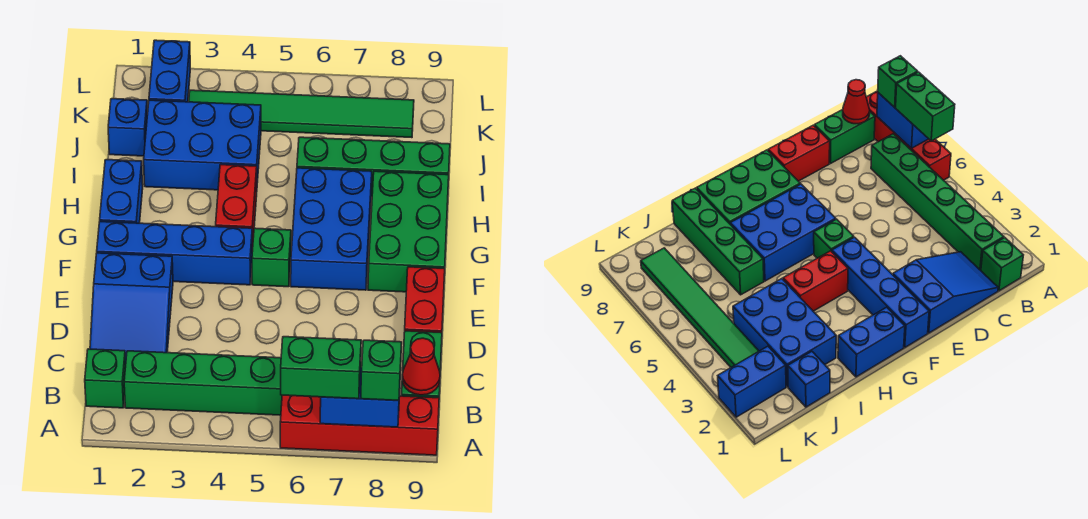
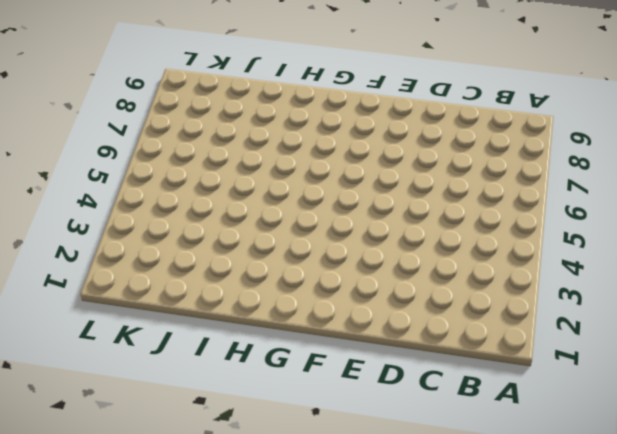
none -> red brick A6:A9 level 1
none -> green brick B1 level 1
none -> green brick B2:B7 level 1

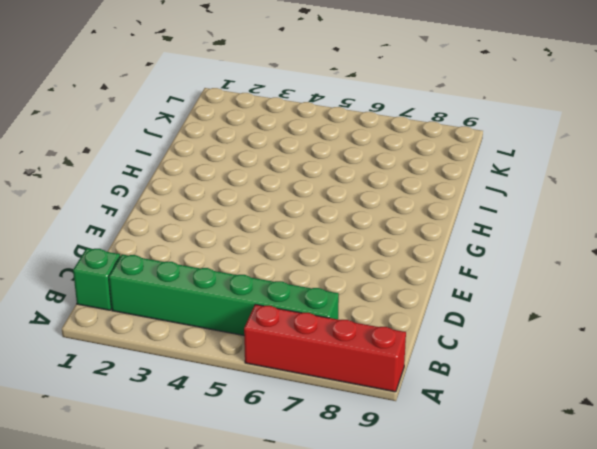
none -> green brick B9:C9 level 1
none -> blue slope C1:E2 level 1 top E
none -> red brick D9:E9 level 1

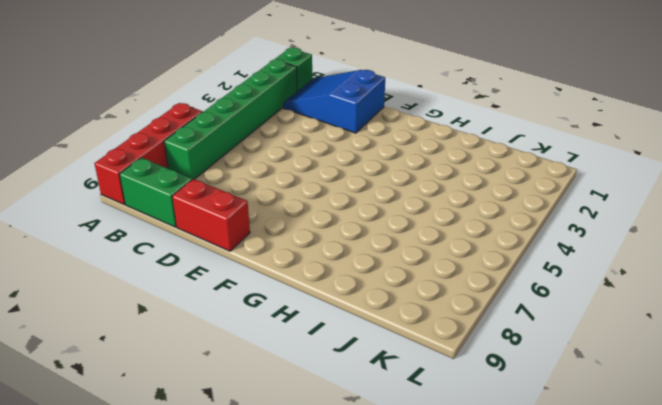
none -> blue brick F1:F4 level 1
none -> green brick F5 level 1
none -> blue brick F6:H7 level 1

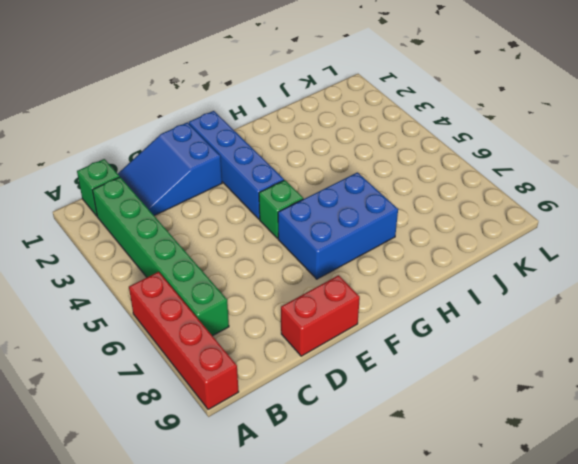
none -> green brick B9:C9 level 1
none -> green brick F8:H9 level 1
none -> blue brick G1:H1 level 1

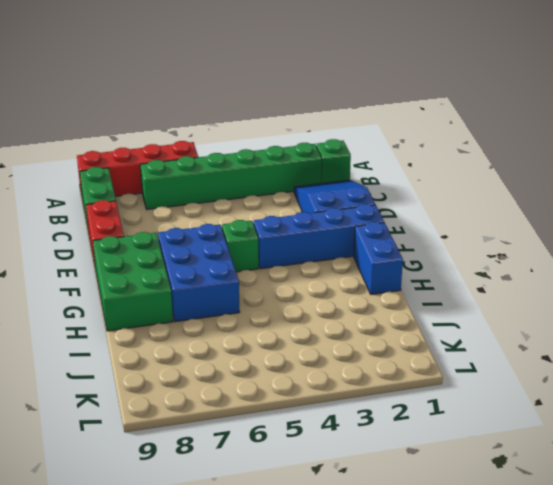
none -> red brick G4:H4 level 1
none -> blue brick I2:J4 level 1
none -> green brick I6:I9 level 1

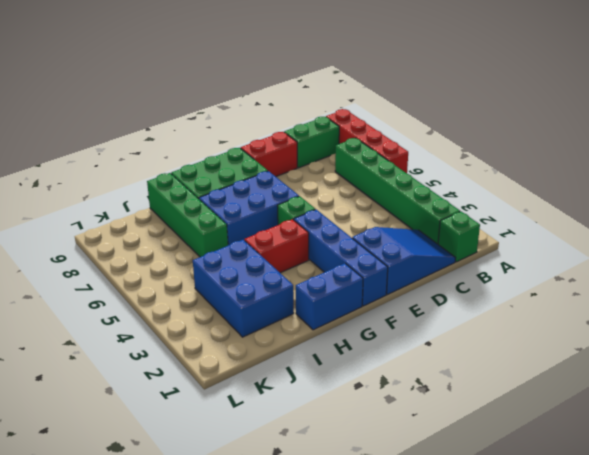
none -> blue brick J1 level 1
none -> blue brick K2:L2 level 1
none -> green tile K3:K8 level 1

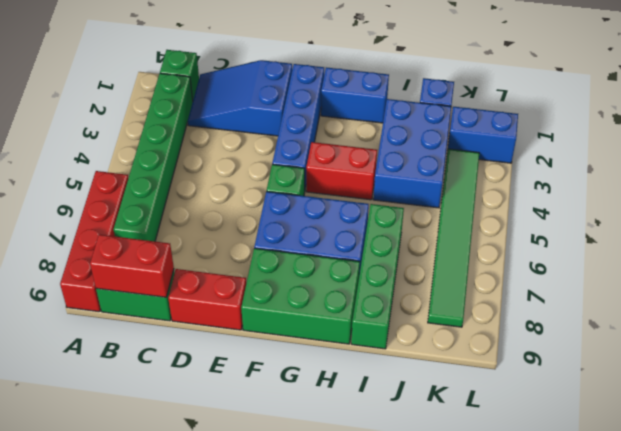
red brick B9:C9 level 2 -> red cone B9 level 2
none -> blue brick A7:A8 level 2
none -> green brick A6:A7 level 3
none -> green brick A8 level 3

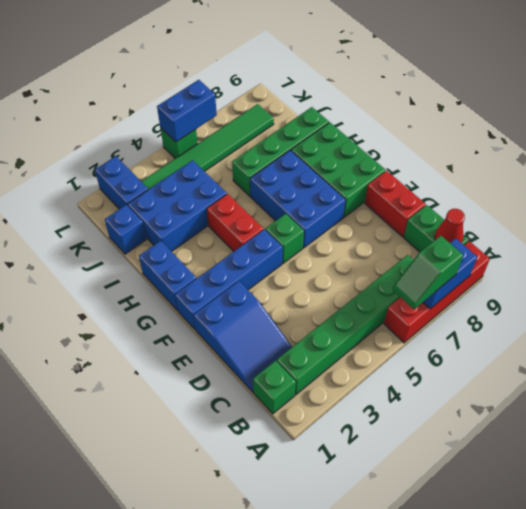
green slope A6:A7 level 3 top 7 -> green brick A6:A7 level 3
green brick L5 level 1 -> green brick A8 level 3
blue brick L5:L6 level 2 -> none

